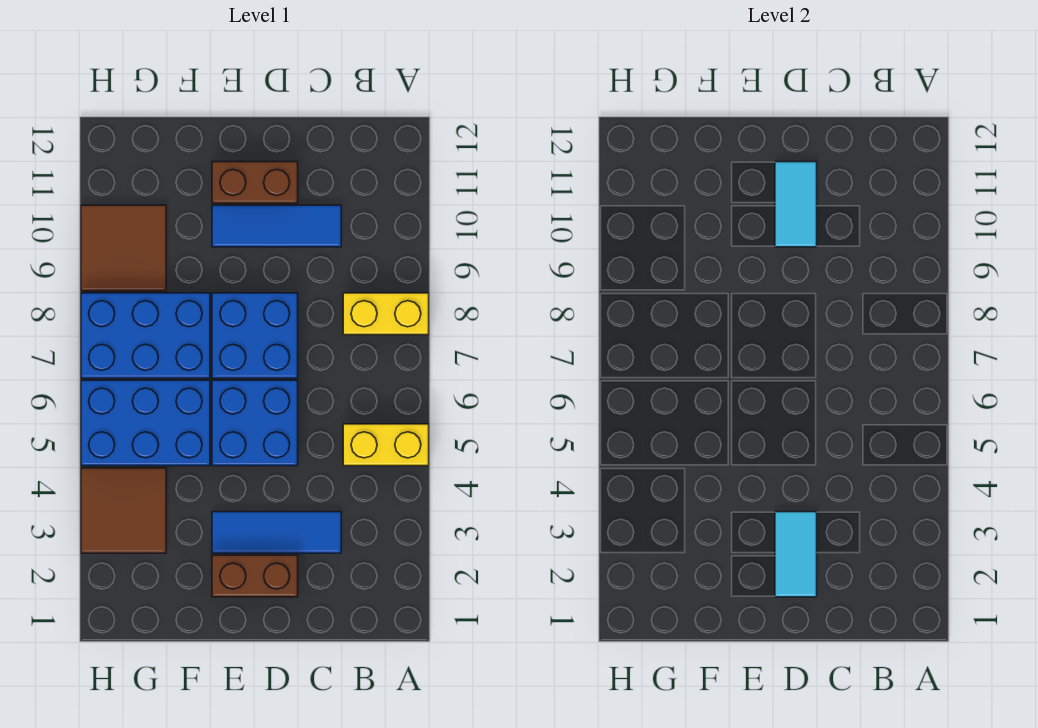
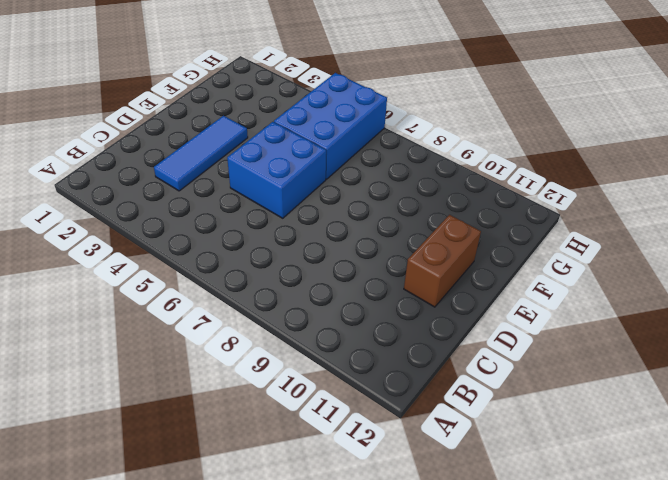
none -> yellow brick A5:B5 level 1
none -> yellow brick A8:B8 level 1
none -> blue tile C10:E10 level 1

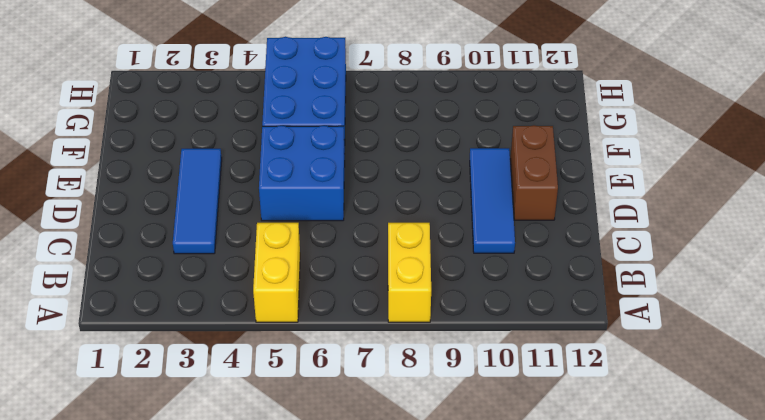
none -> brown brick D2:E2 level 1
none -> blue brick D7:E8 level 1
none -> blue brick F7:H8 level 1

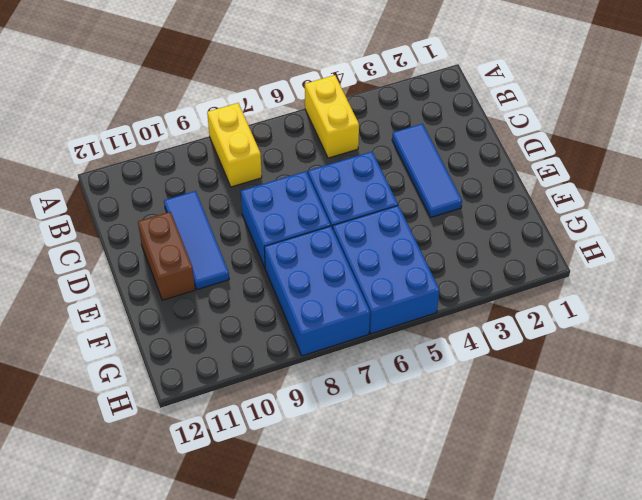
none -> brown brick D2:E2 level 1
none -> brown tile G3:H4 level 1
none -> brown tile G9:H10 level 1

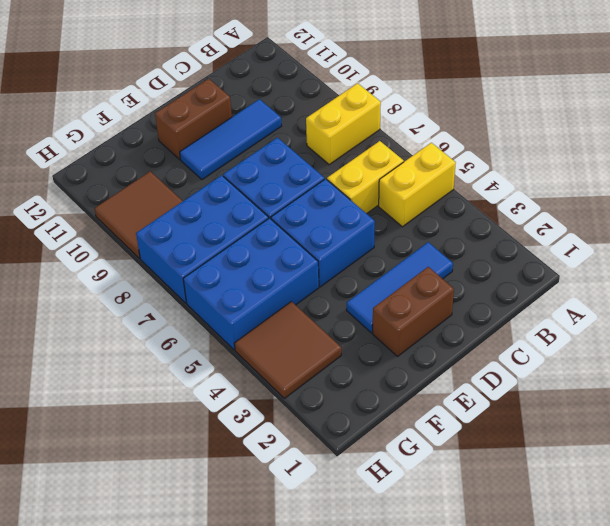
yellow brick B6:C6 level 1 -> none
none -> cyan tile D2:D3 level 2
none -> cyan tile D10:D11 level 2

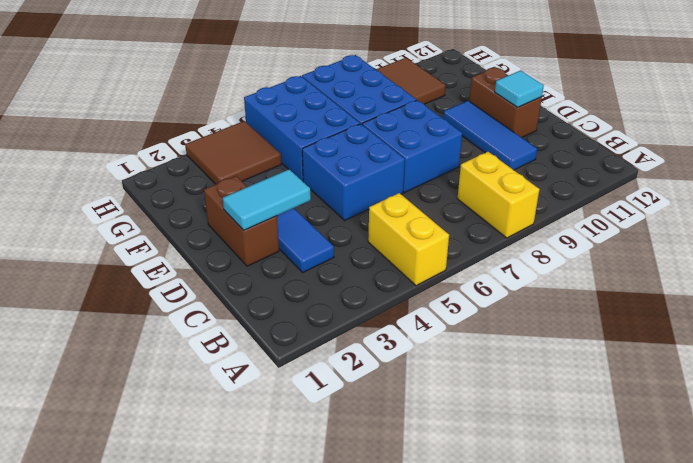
cyan tile D11 level 2 -> cyan tile D10:D11 level 2

